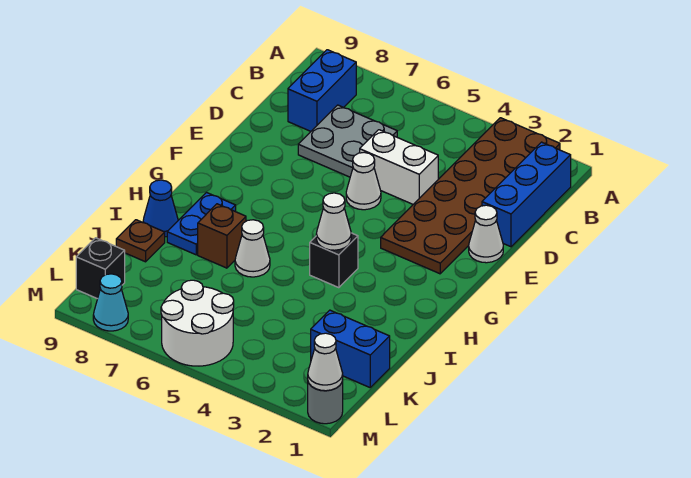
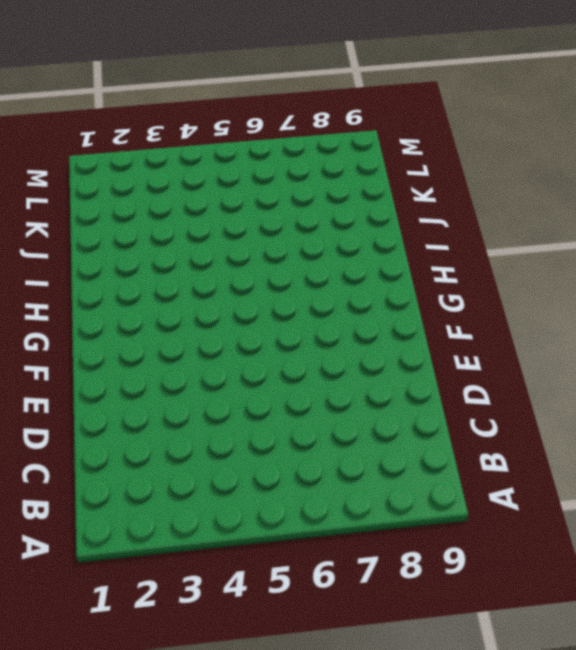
none -> brown plate A2:F3 level 1
none -> blue brick B1:D1 level 1
none -> blue brick B8:C8 level 1

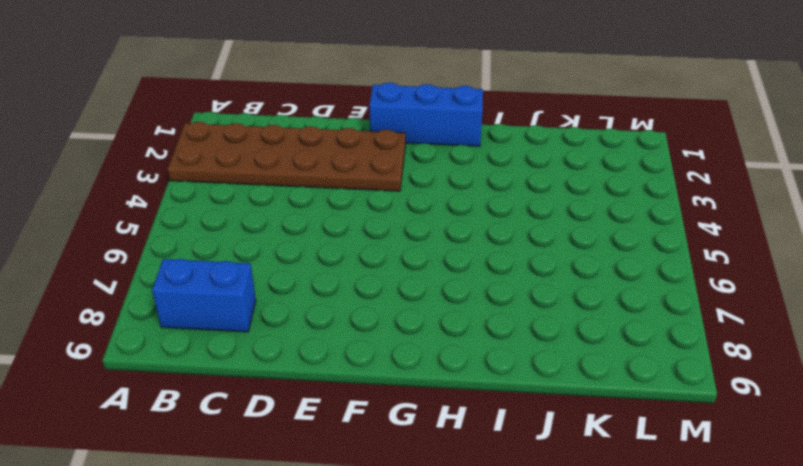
blue brick F1:H1 level 1 -> blue brick B1:D1 level 1
none -> grey plate C6:D7 level 1
none -> white brick D4:D5 level 1
none -> white cone E1 level 1

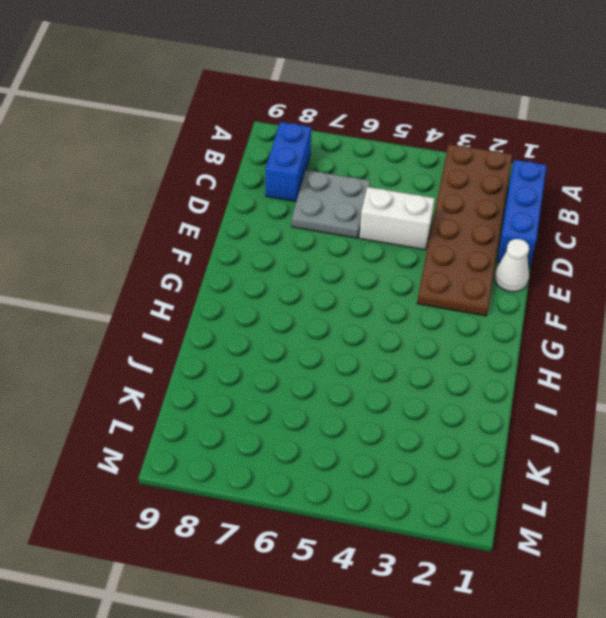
none -> white cone E5 level 1
none -> black brick H4 level 1
none -> blue plate H8:I8 level 1

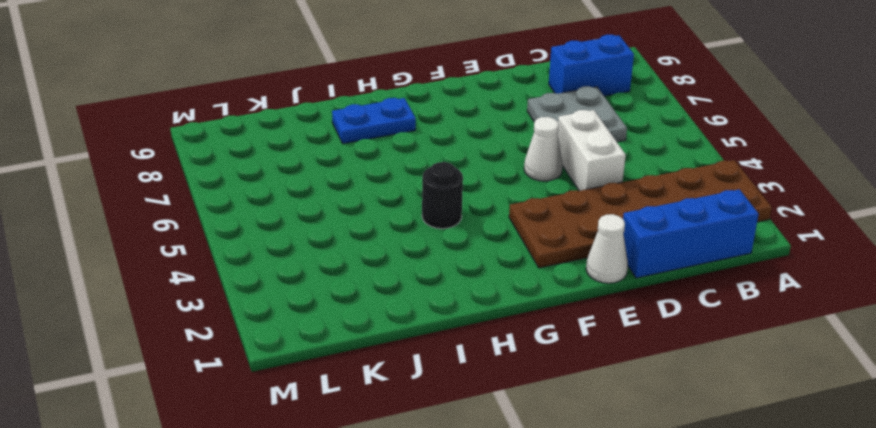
black round brick H4 level 1 -> black brick H4 level 1
none -> white cone I6 level 1
none -> brown brick I7 level 1
none -> blue cone I9 level 1

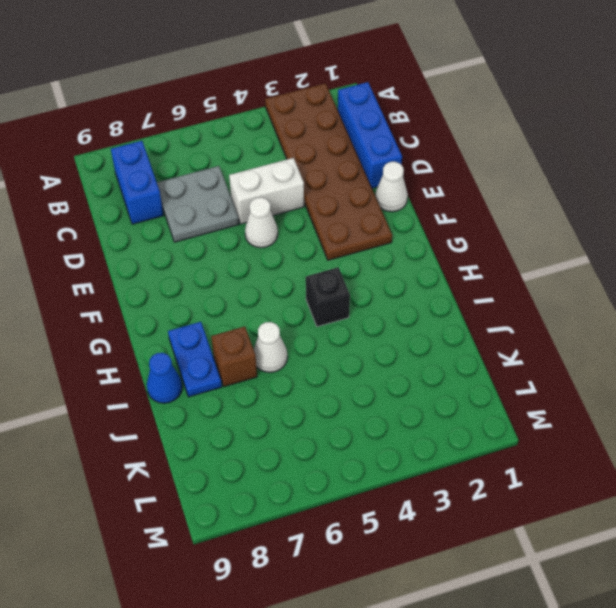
none -> brown plate J9 level 1
none -> blue brick K1:K2 level 1
none -> white round brick L5:M6 level 1

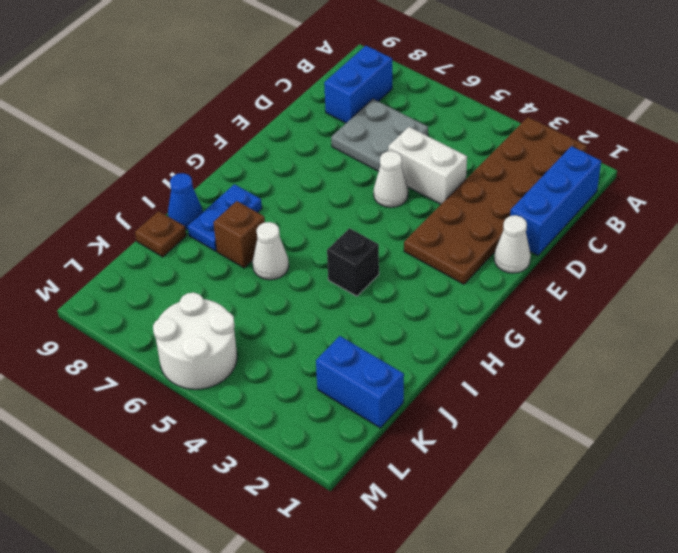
none -> black brick L9 level 1
none -> grey round brick M1 level 1
none -> cyan cone M8 level 1

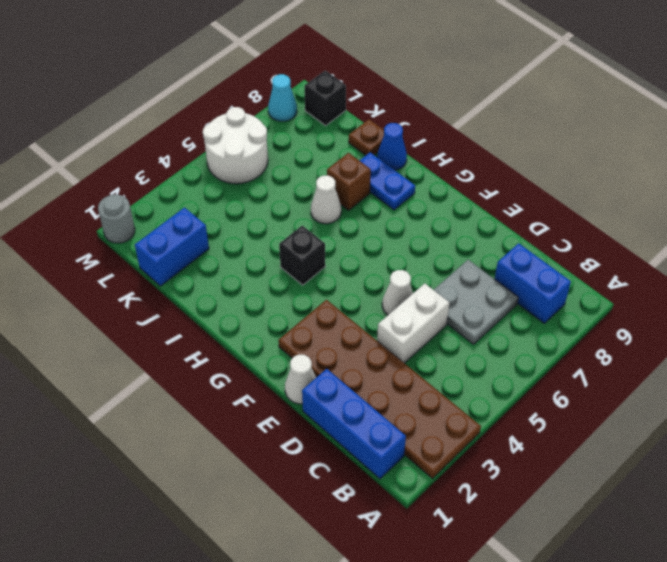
none -> white cone H4 level 2
none -> white cone M1 level 2

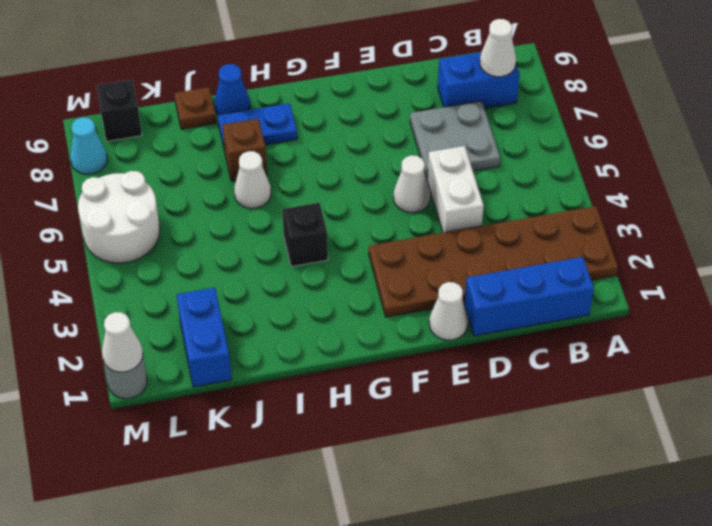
white cone B8 level 2 -> white cone H4 level 2

